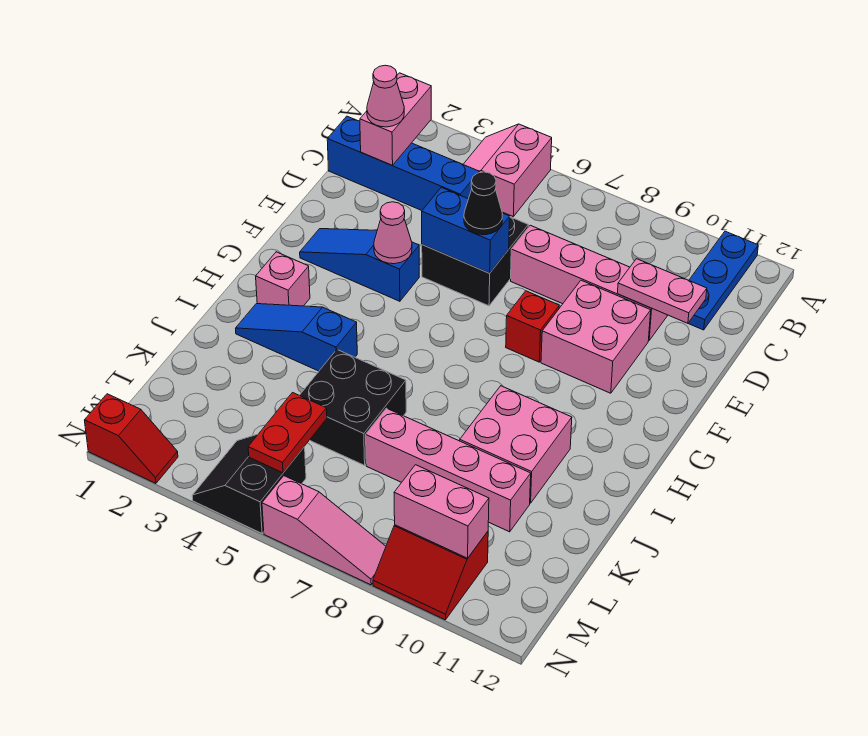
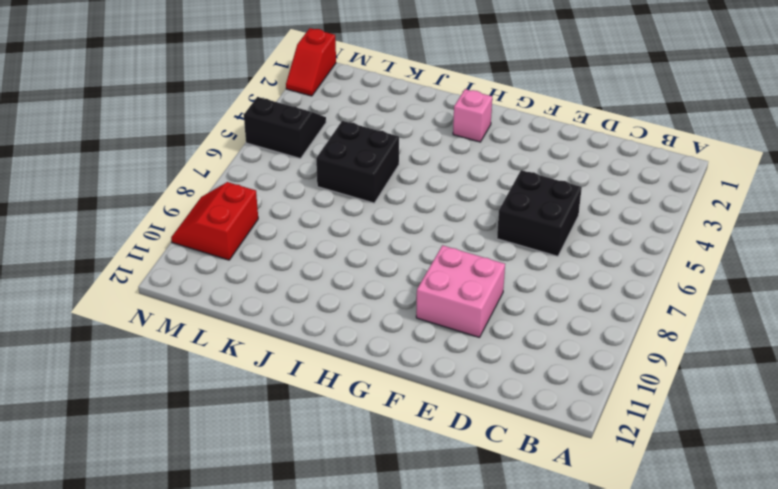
none -> pink slope A4:B5 level 1 top 5
none -> blue plate A11:C11 level 1
none -> blue brick C1:C4 level 1

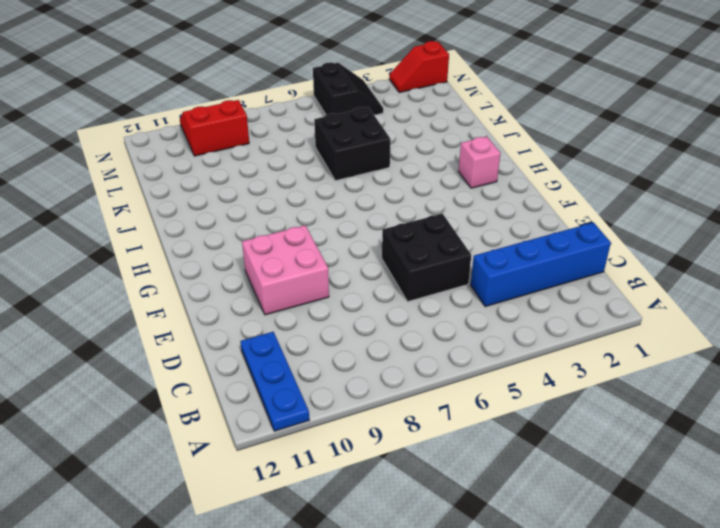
none -> pink slope A4:B5 level 1 top 5
none -> pink brick D7:D10 level 1
none -> blue slope F2:F4 level 1 top 4

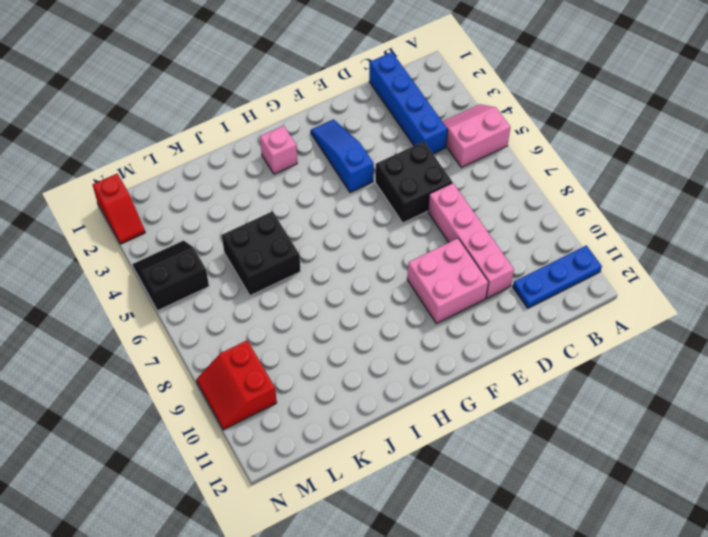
none -> red brick F8 level 1
none -> blue slope I2:I4 level 1 top 4
none -> pink brick I9:J10 level 1

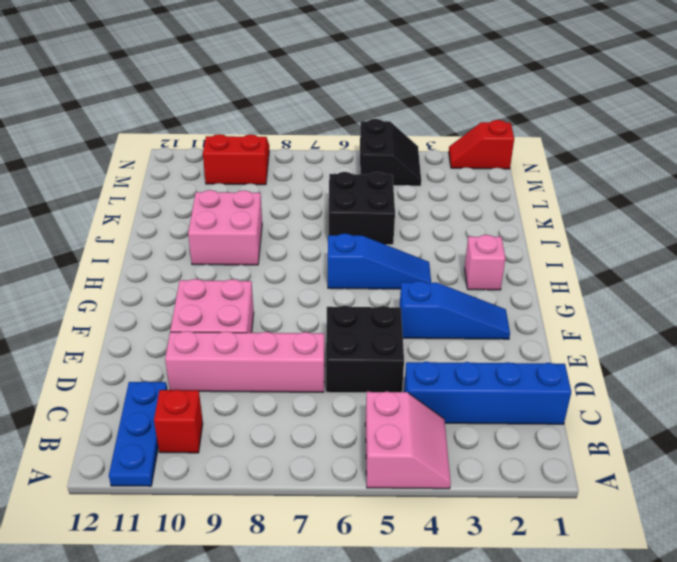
red brick B10 level 1 -> red brick F8 level 1
blue slope H4:H6 level 1 top 6 -> blue slope I2:I4 level 1 top 4
none -> pink brick K7:K10 level 1
none -> pink slope N6:N8 level 1 top 6
none -> pink brick B2:C2 level 2

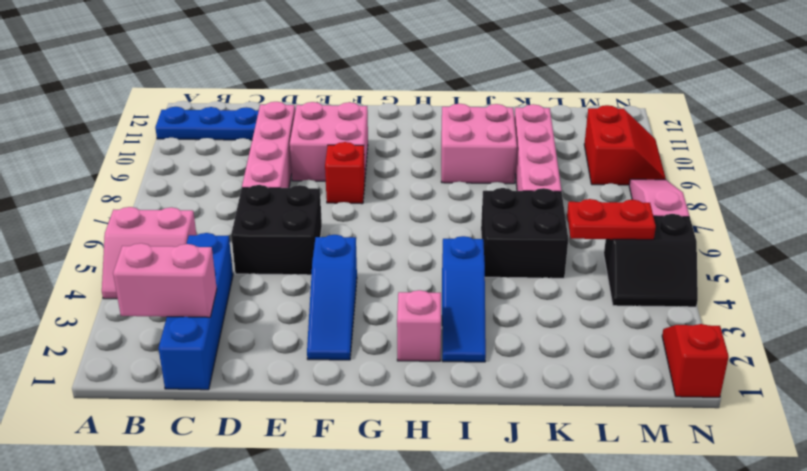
none -> pink plate D10:D11 level 2
none -> blue brick E5:E6 level 2
none -> pink cone F4 level 2

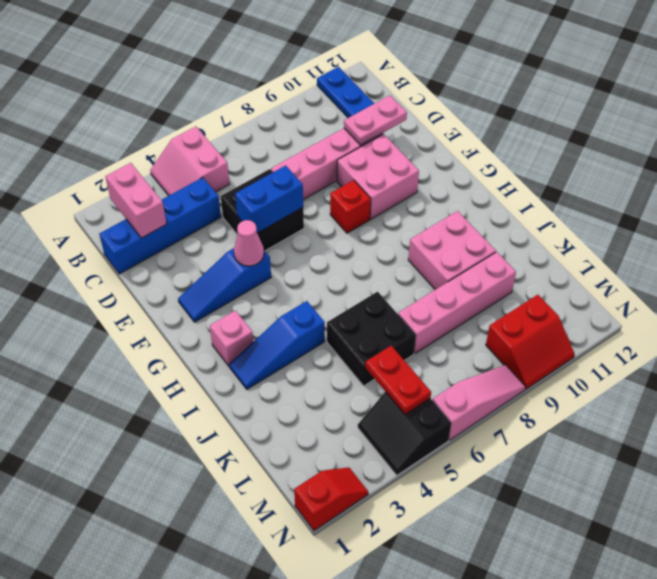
none -> pink brick M9:M10 level 2
none -> pink cone C2 level 3
none -> black cone E6 level 3

